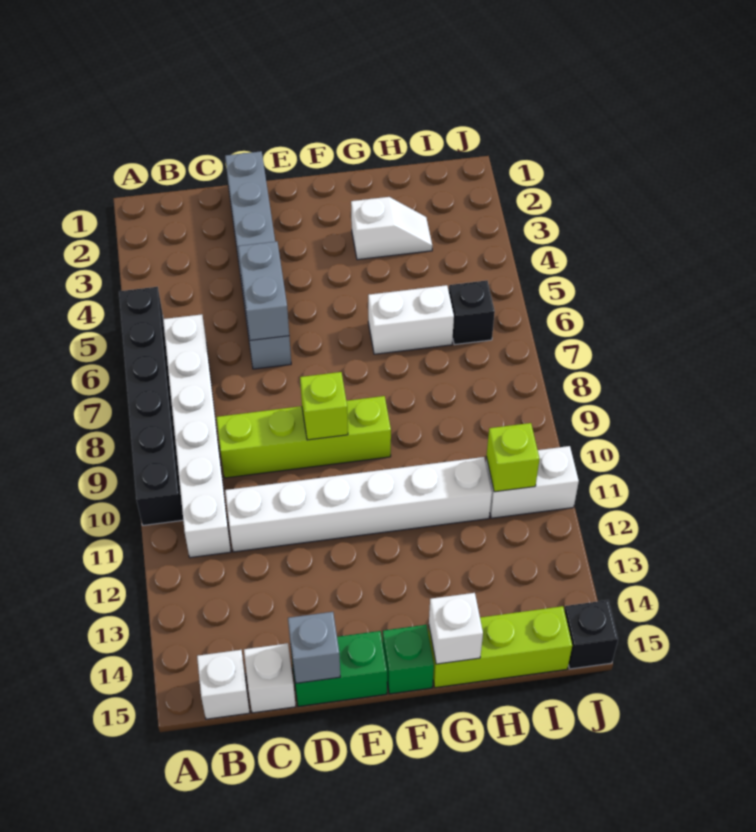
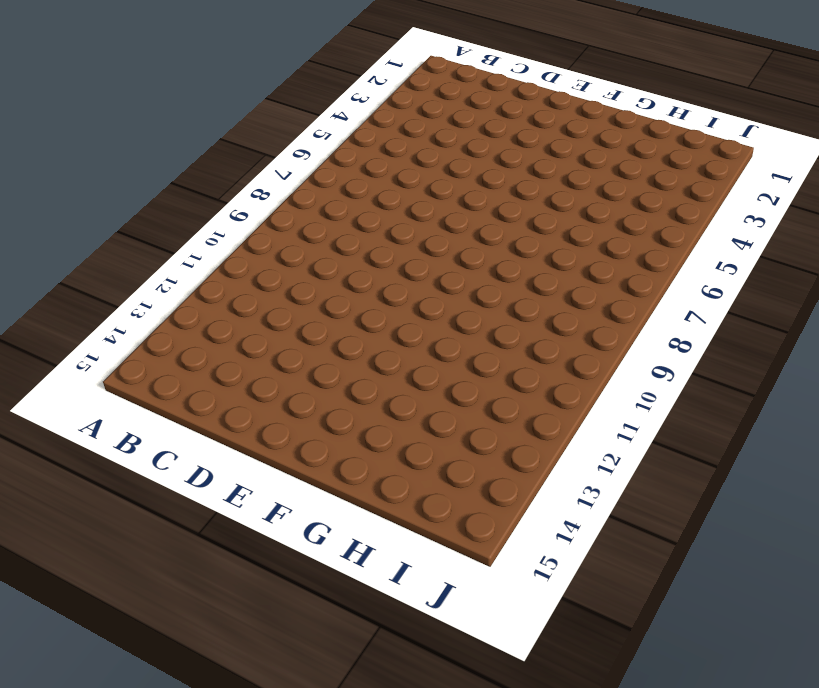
none -> black brick A5:A10 level 1
none -> white brick B6:B11 level 1
none -> white brick B15 level 1

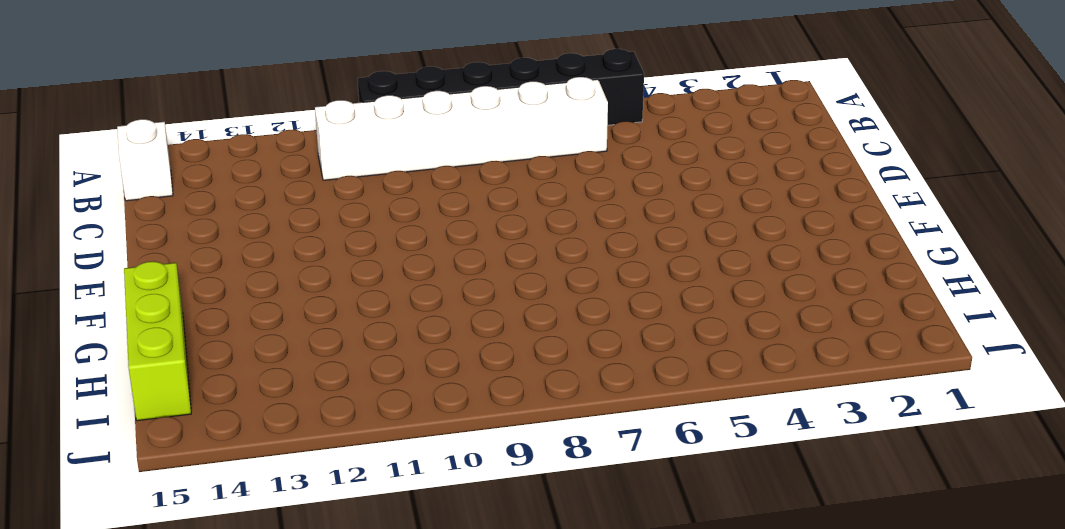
none -> lime brick C9:F9 level 1
none -> white brick C11:H11 level 1
none -> white brick C15 level 1

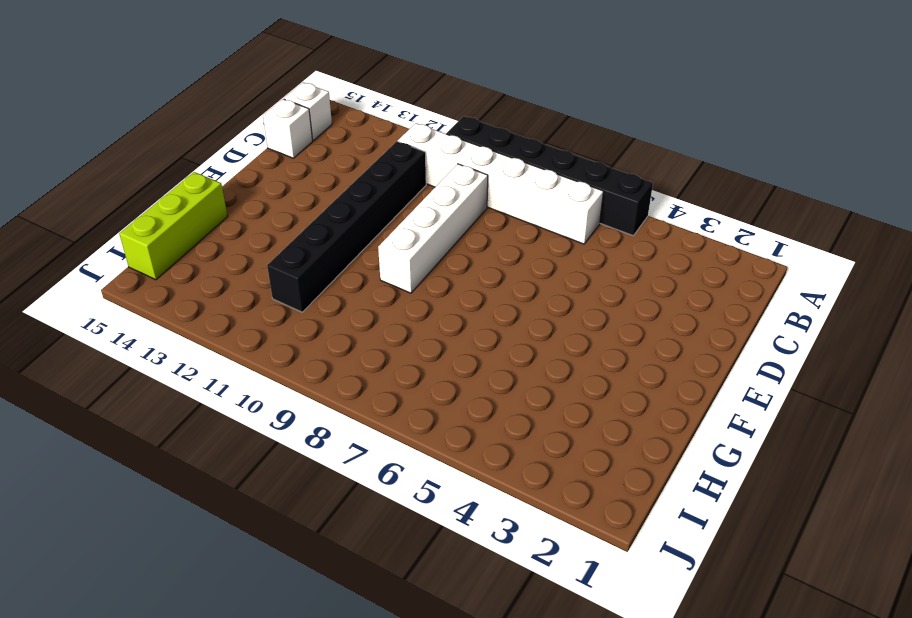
white brick C9:F9 level 1 -> lime brick C9:F9 level 1
black brick C11:H11 level 1 -> white brick C11:H11 level 1
none -> grey brick D1:D6 level 1
none -> green brick D15:E15 level 1
none -> green brick F15 level 1

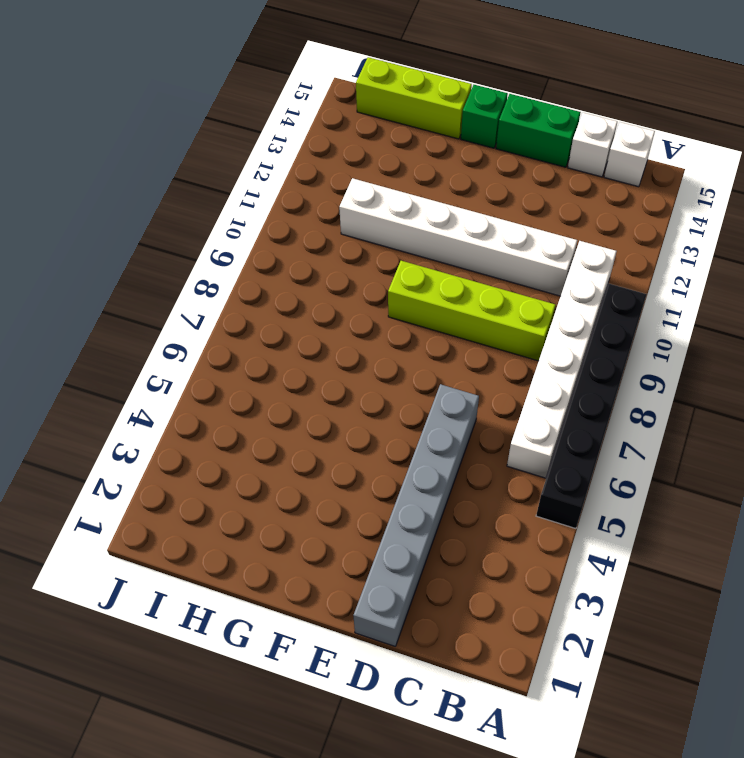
none -> white slope G3:H3 level 1 top G
none -> white brick G6:H6 level 1
none -> black brick I6 level 1

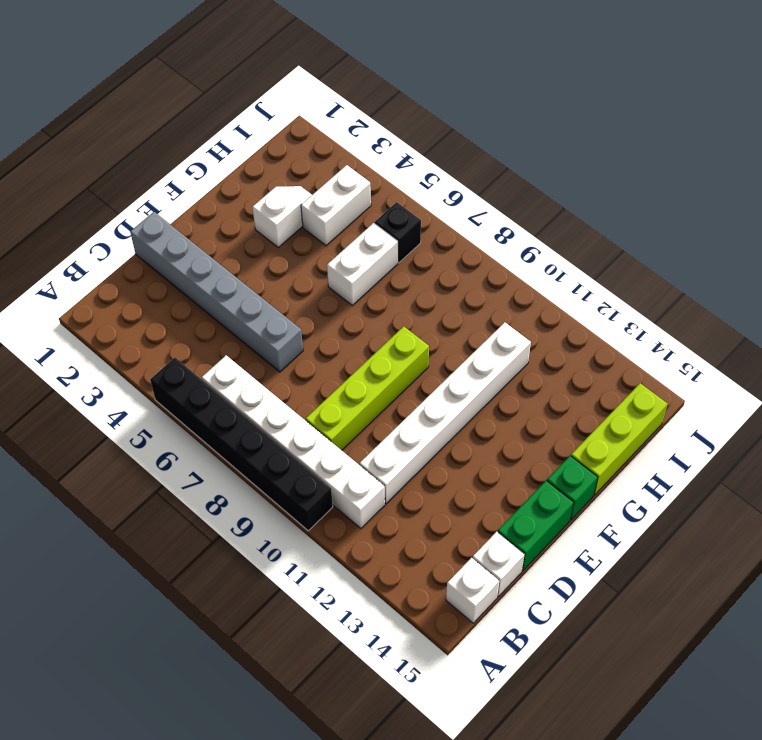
white brick H4:I4 level 1 -> white brick I11:J11 level 1
none -> black brick J15 level 1
none -> grey brick D5:D6 level 2
none -> grey brick D15 level 2

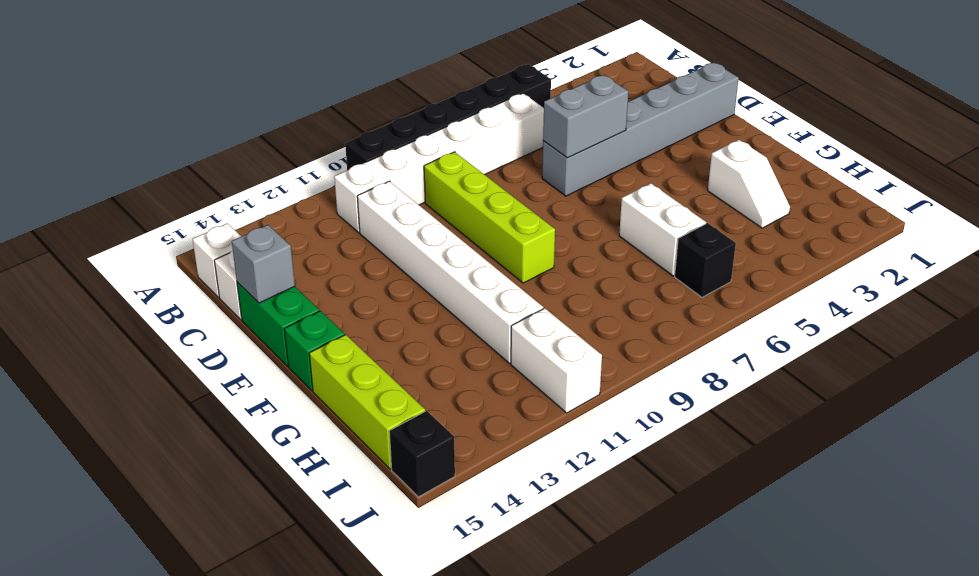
none -> lime brick E9 level 2
none -> white brick G15 level 2
none -> lime brick I11 level 2

